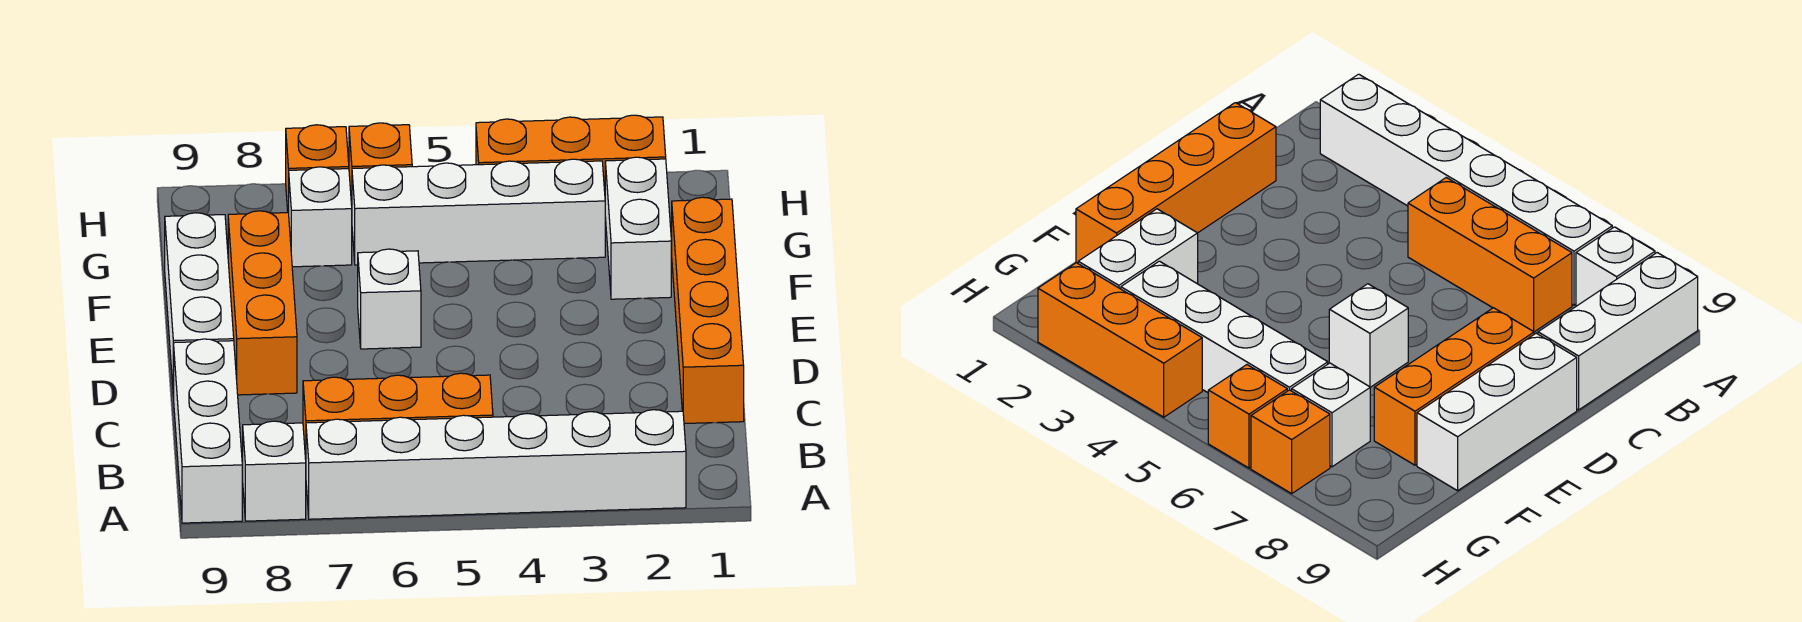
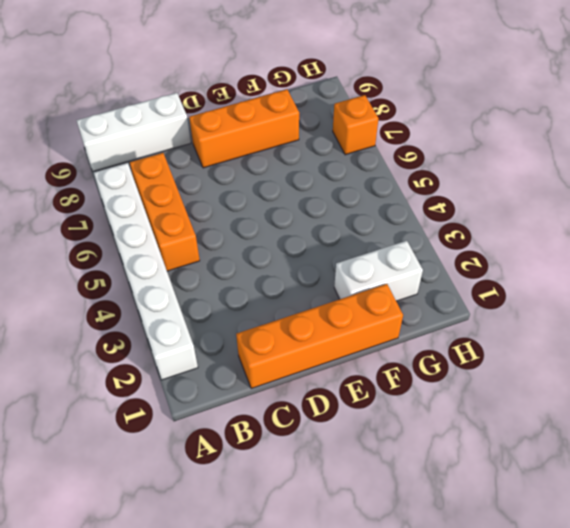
none -> white brick A8 level 1
none -> white brick D9:F9 level 1
none -> white brick E6 level 1

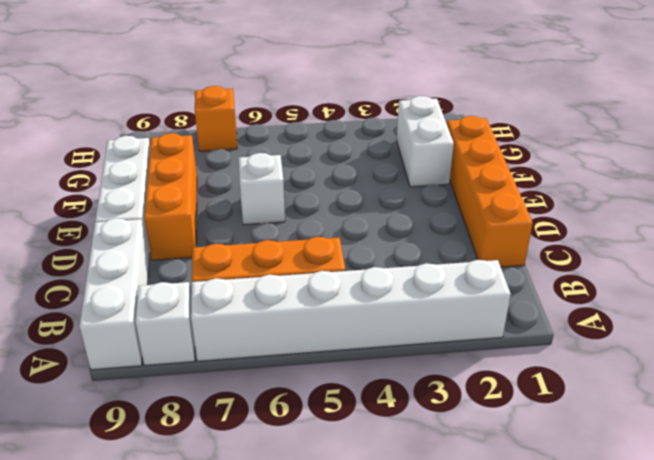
none -> white brick G3:G6 level 1
none -> white brick G7 level 1
none -> orange brick H2:H4 level 1

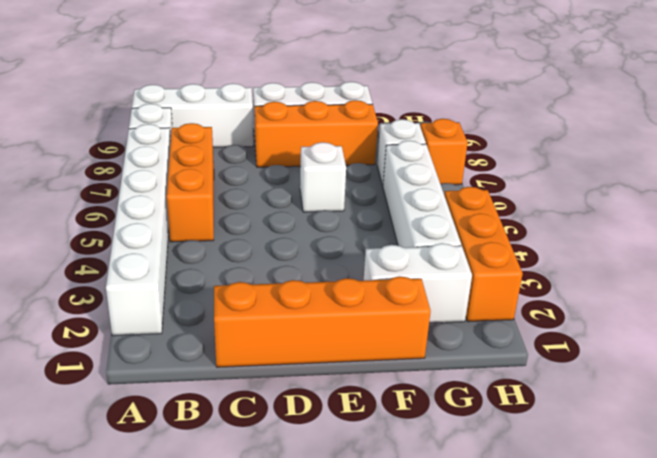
none -> orange brick H6 level 1

